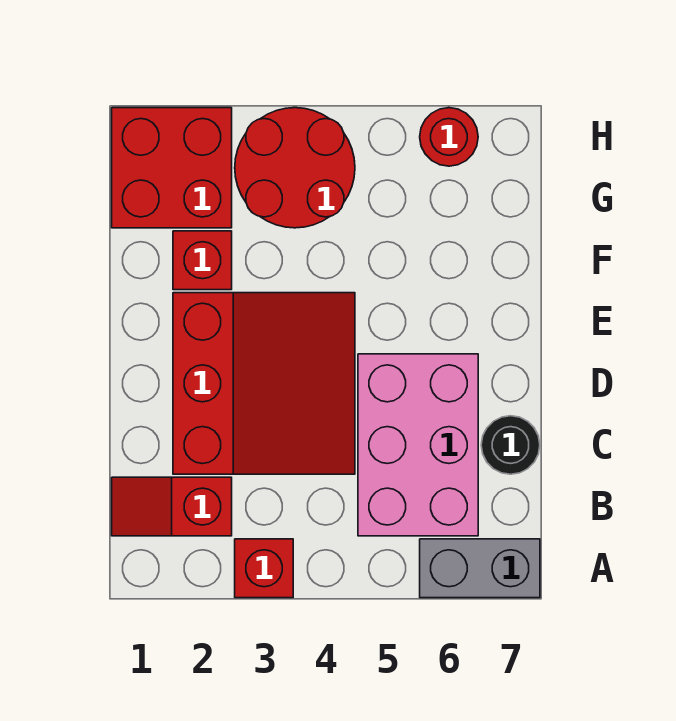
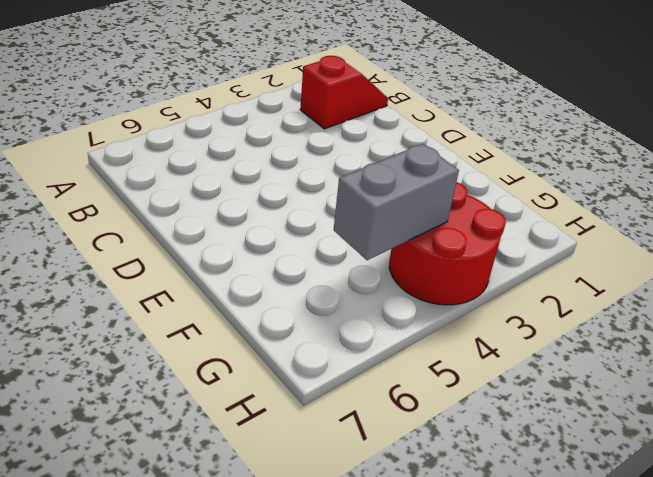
grey brick G4:G5 level 2 -> grey brick A6:A7 level 1
none -> red brick A3 level 1
none -> pink brick B5:D6 level 1

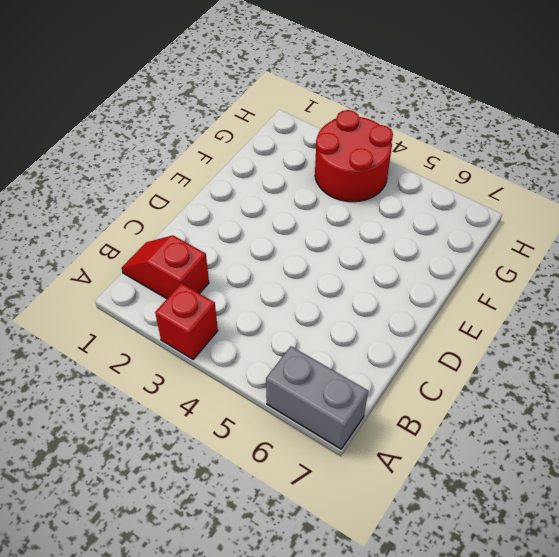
none -> pink brick B5:D6 level 1
none -> red slope C2:E4 level 1 top 2

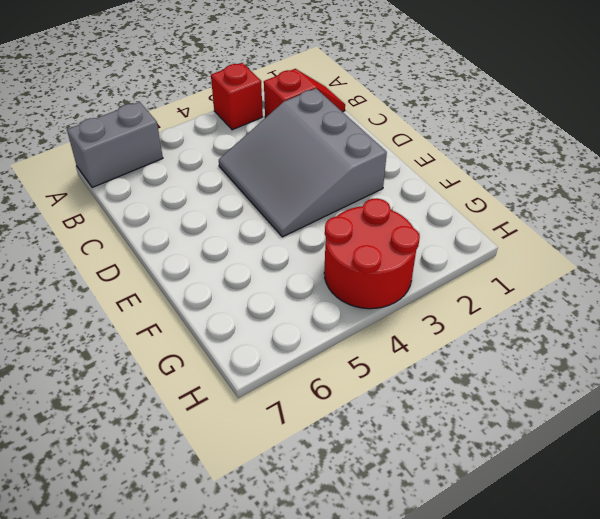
grey slope C2:E4 level 1 top 2 -> red slope C2:E4 level 1 top 2
none -> pink brick B5:D6 level 1
none -> black round brick C7 level 1

